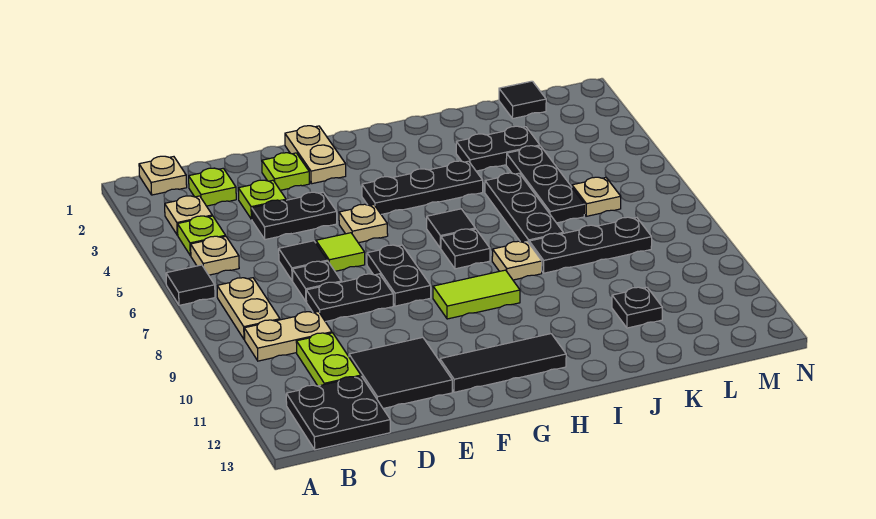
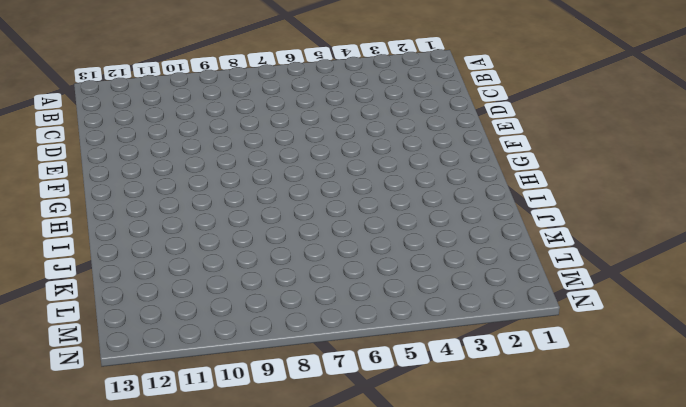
none -> black tile A6 level 1
none -> tan plate B1 level 1
none -> tan plate B3 level 1
none -> lime plate B4 level 1

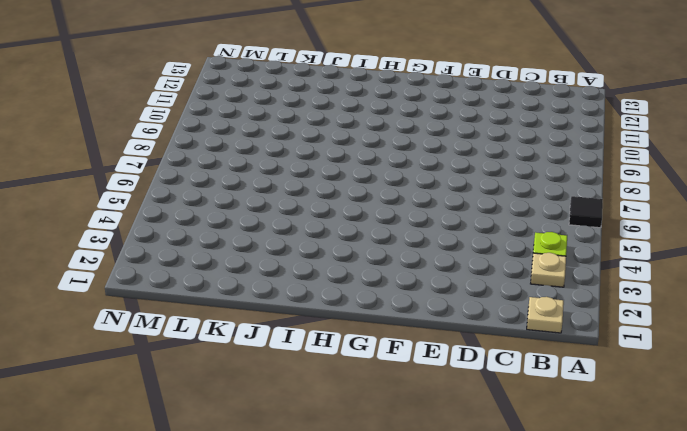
none -> tan plate B5 level 1
none -> tan plate B7:B8 level 1
none -> tan plate B9:C9 level 1
none -> black plate B12:C13 level 1

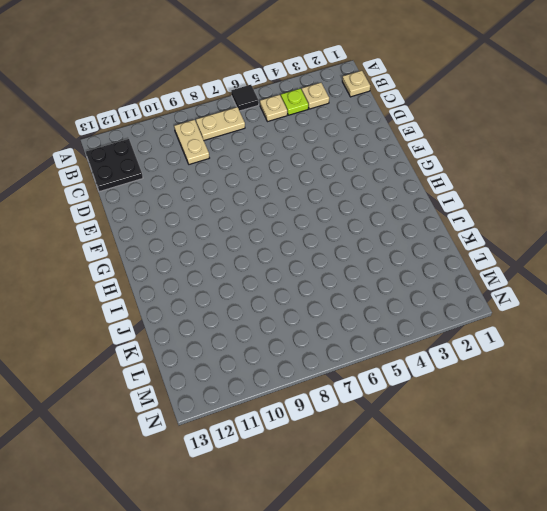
none -> lime plate C2 level 1
none -> lime plate C10:C11 level 1
none -> lime plate D3 level 1
none -> black plate D4:E4 level 1

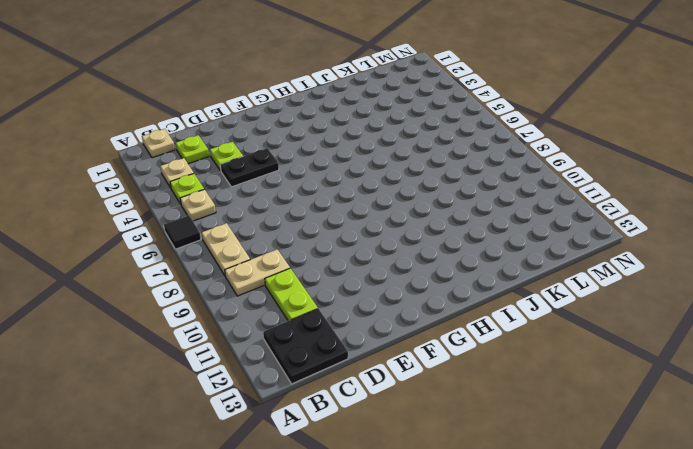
none -> black tile D6 level 1
none -> black plate D7 level 1
none -> black plate D8:E8 level 1
none -> black tile D11:E12 level 1

